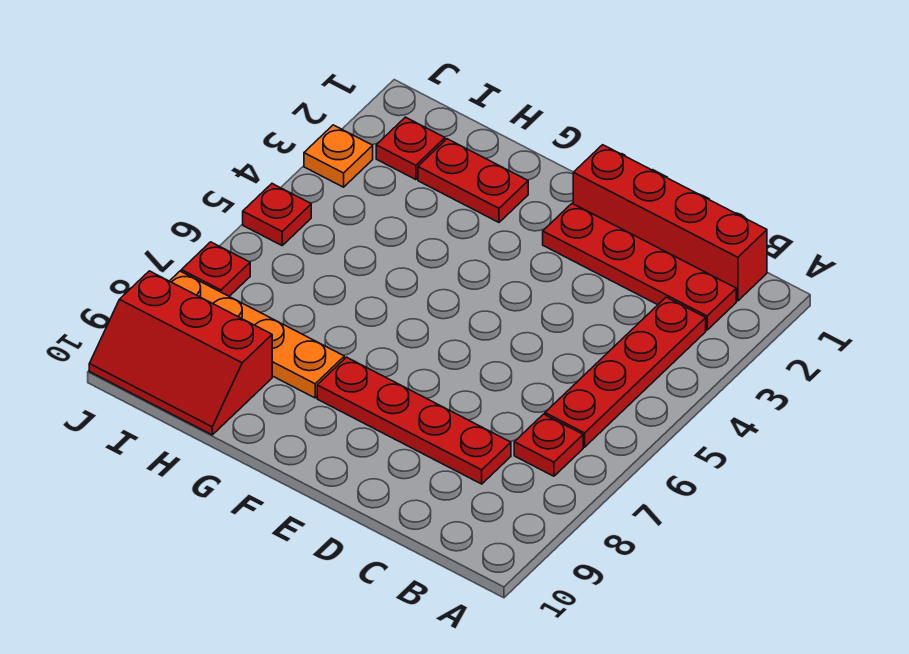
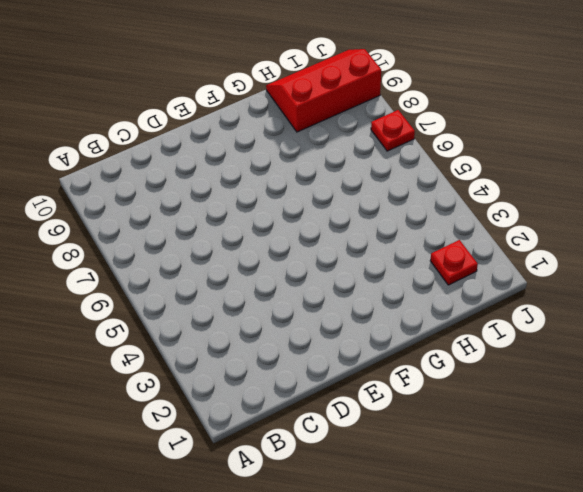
none -> red brick B1:E1 level 1
none -> red plate B2:E2 level 1
none -> red plate B3:B6 level 1

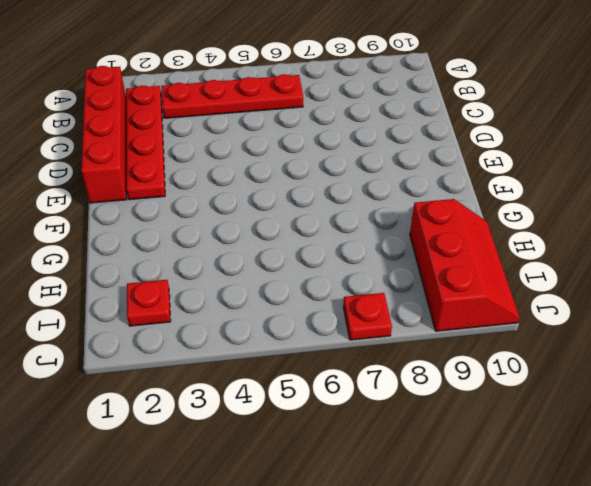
none -> red plate B7 level 1
none -> red plate C8:F8 level 1
none -> red plate G2:H2 level 1

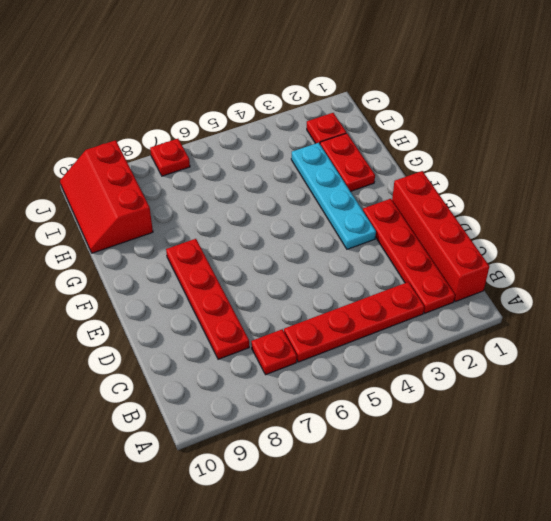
cyan plate E3:H3 level 1 -> none
none -> orange plate G8:J8 level 1
none -> orange plate J3 level 1
none -> red plate J5 level 1

